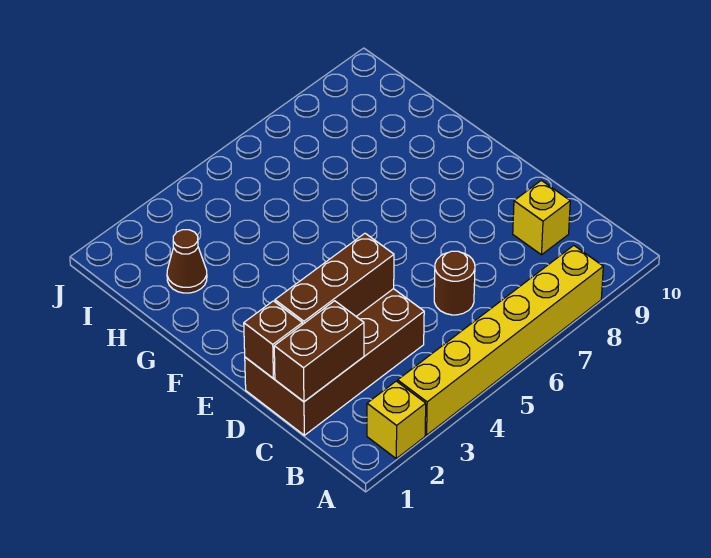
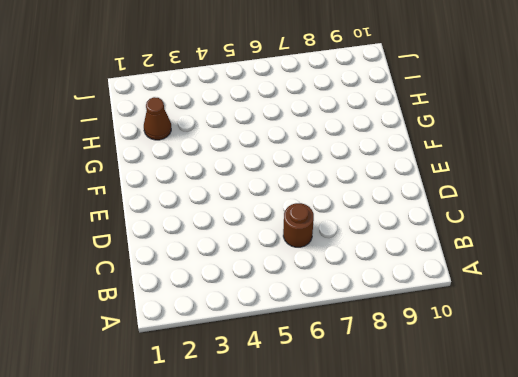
none -> yellow brick A2 level 1
none -> yellow brick A3:A8 level 1

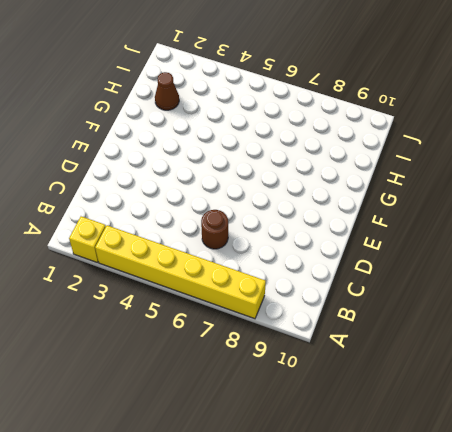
none -> brown brick C1:D4 level 1
none -> yellow brick C9 level 1

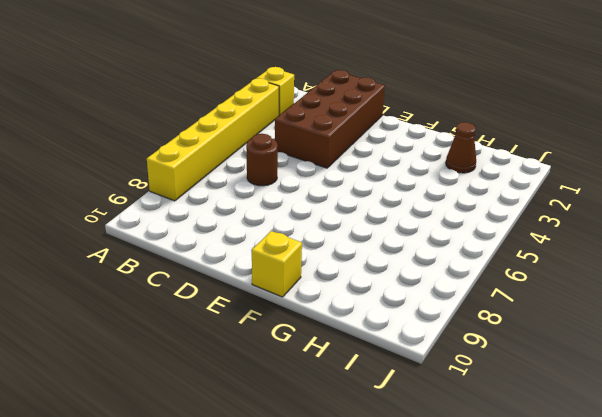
yellow brick F10 level 1 -> yellow brick C9 level 1
none -> brown brick C1:C2 level 2
none -> brown brick D1 level 2

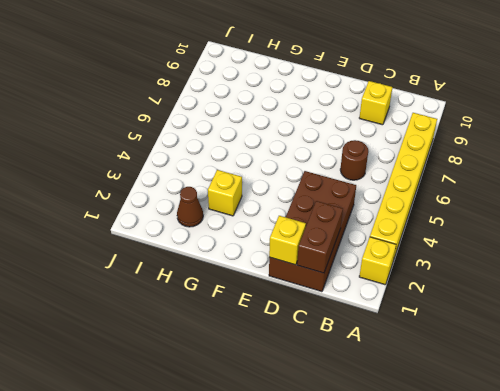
yellow brick D1 level 2 -> brown brick D1 level 2
yellow brick G3 level 1 -> none
none -> brown brick D2:D4 level 2

